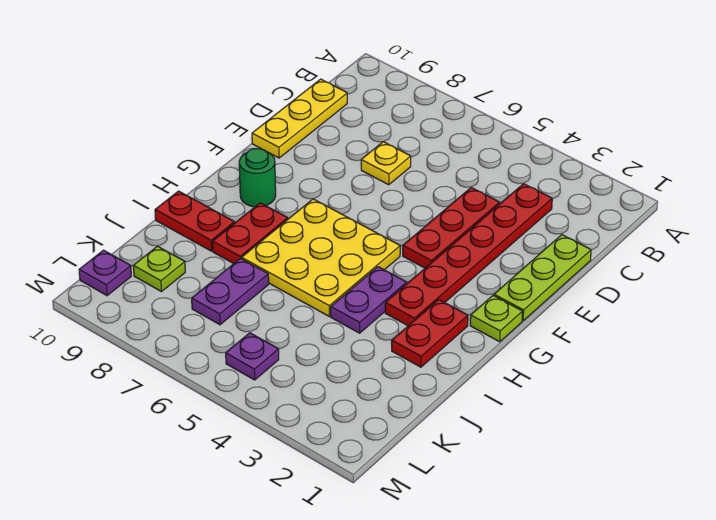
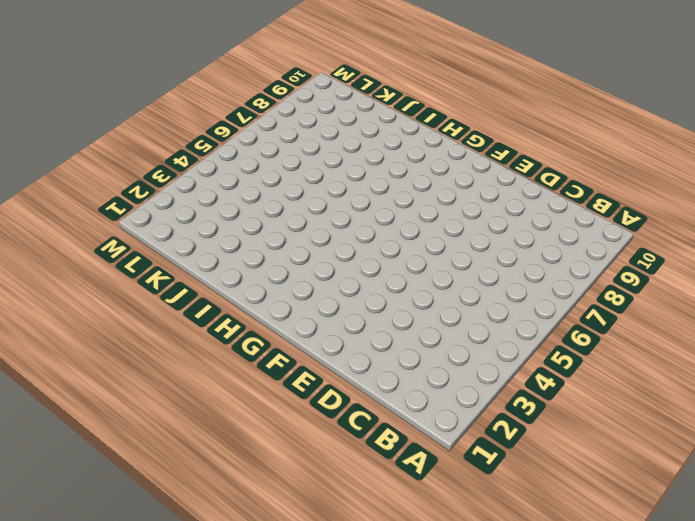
none -> red plate C3:H3 level 1
none -> yellow plate C10:E10 level 1
none -> lime plate D1:F1 level 1

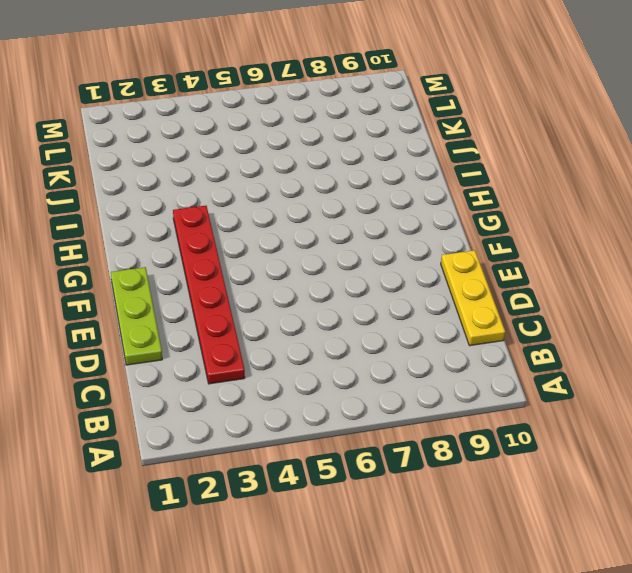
none -> red plate D4:F4 level 1
none -> yellow plate D7 level 1
none -> lime plate G1 level 1

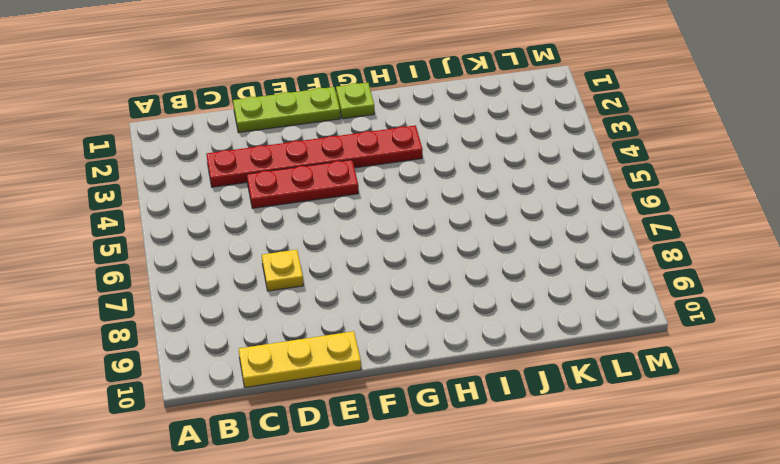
none -> yellow plate G5:I7 level 1
none -> green round brick G9 level 1
none -> red plate H2:I2 level 1

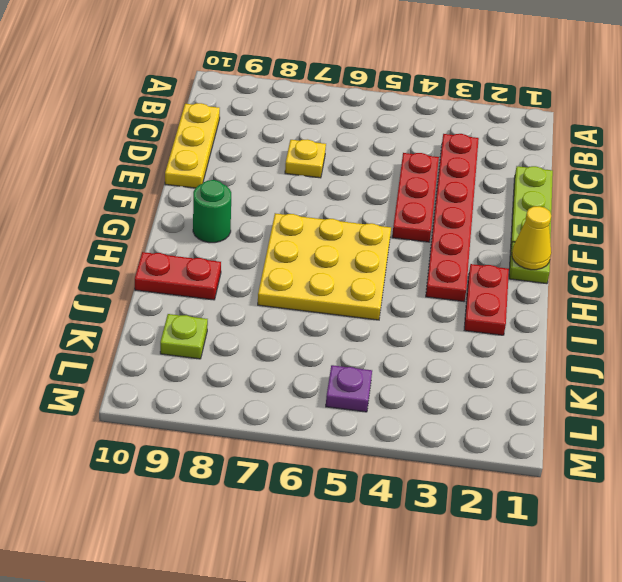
yellow cone G1 level 2 -> none
none -> purple plate H4:I4 level 1
none -> red plate H8:I8 level 1
none -> purple plate J7:K7 level 1

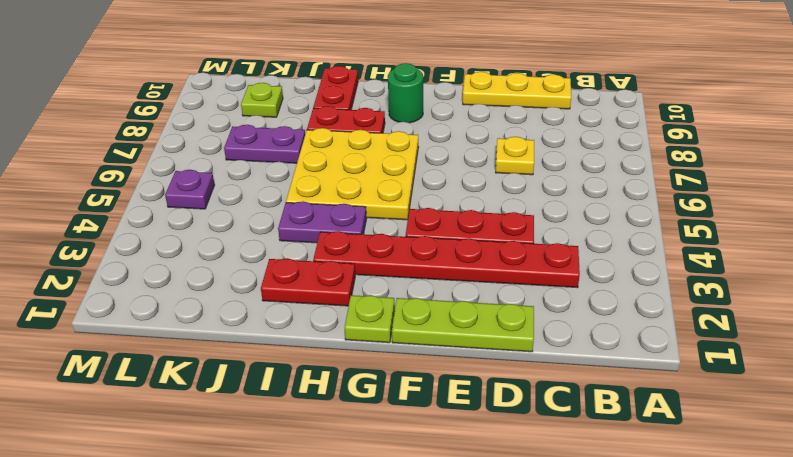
none -> purple plate L10 level 1

